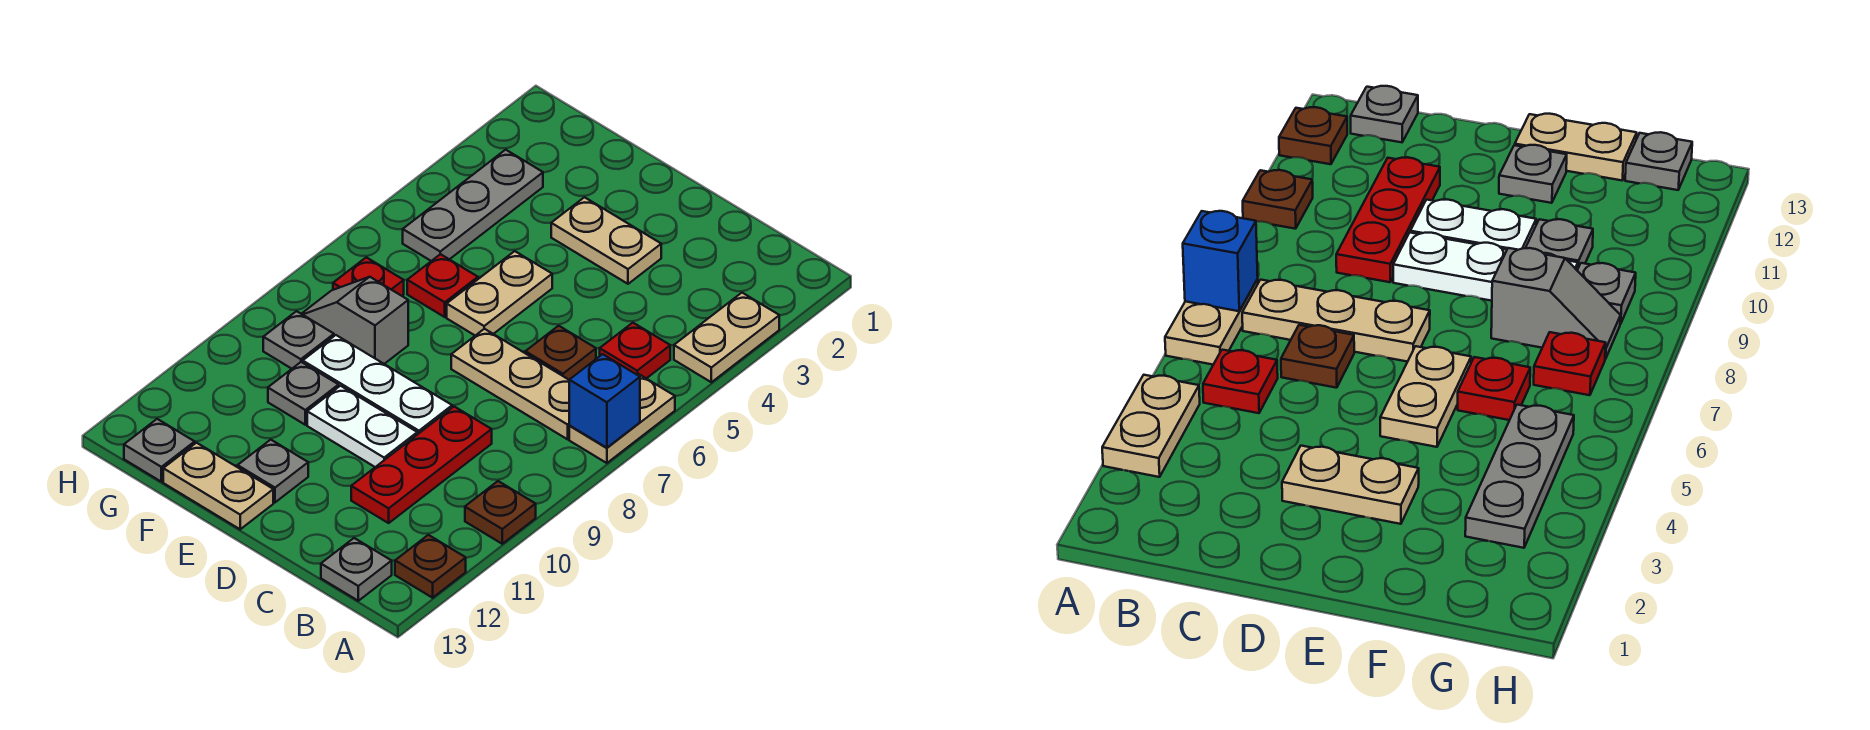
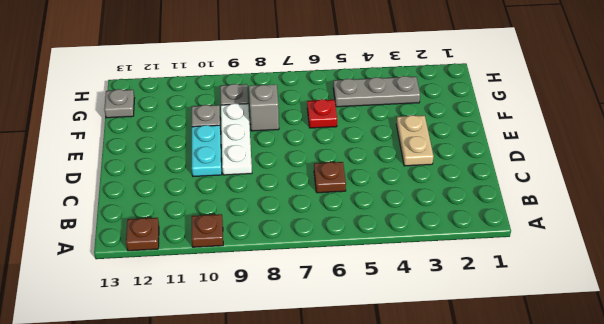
cyan plate D10:E10 level 1 -> white plate D10:E10 level 1
none -> tan plate A3:A4 level 1
none -> tan plate A6:A7 level 1
none -> red plate B5 level 1

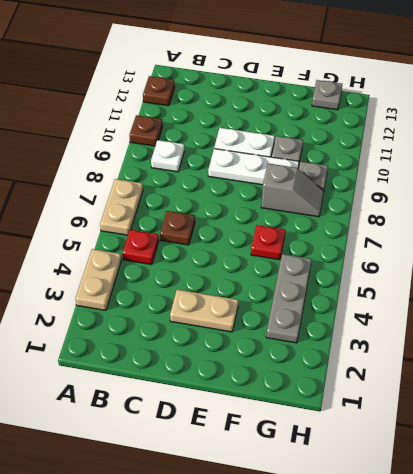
white plate B9 level 1 -> none
none -> tan plate B7:D7 level 1
none -> grey plate B13 level 1
none -> red plate C9:C11 level 1

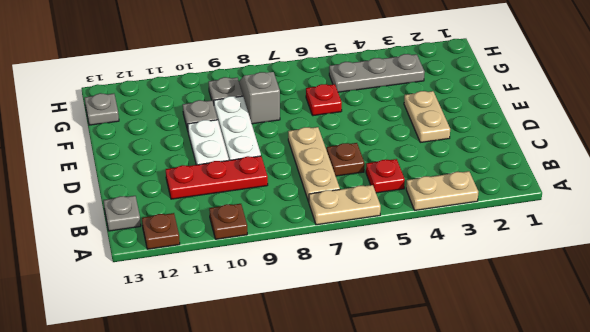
none -> tan plate E5:E6 level 1
none -> grey plate E12 level 1
none -> tan plate E13:F13 level 1

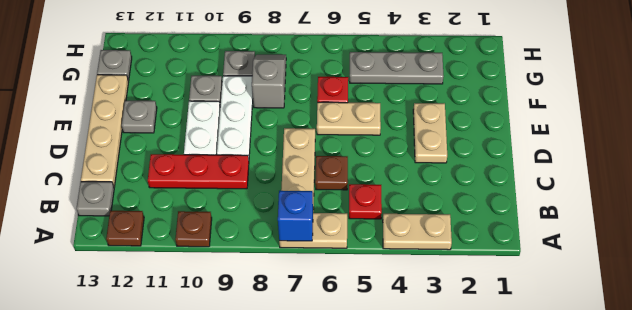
tan plate C13:F13 level 1 -> tan plate E13:F13 level 1
none -> red plate G7 level 1

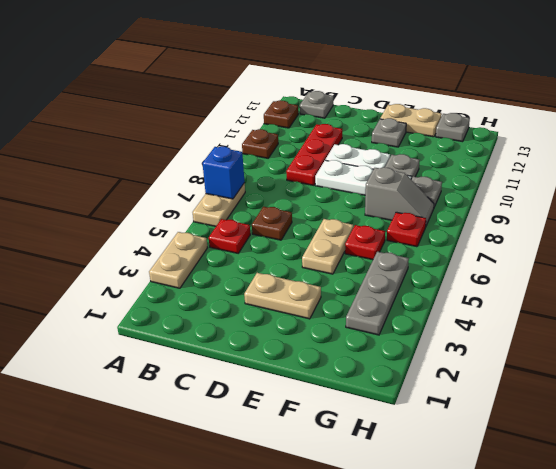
none -> tan plate B7:D7 level 1

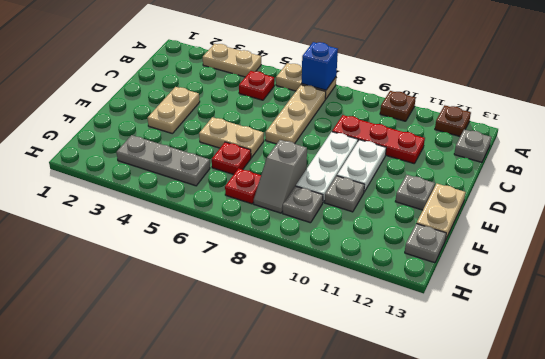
none -> brown plate C6 level 1

